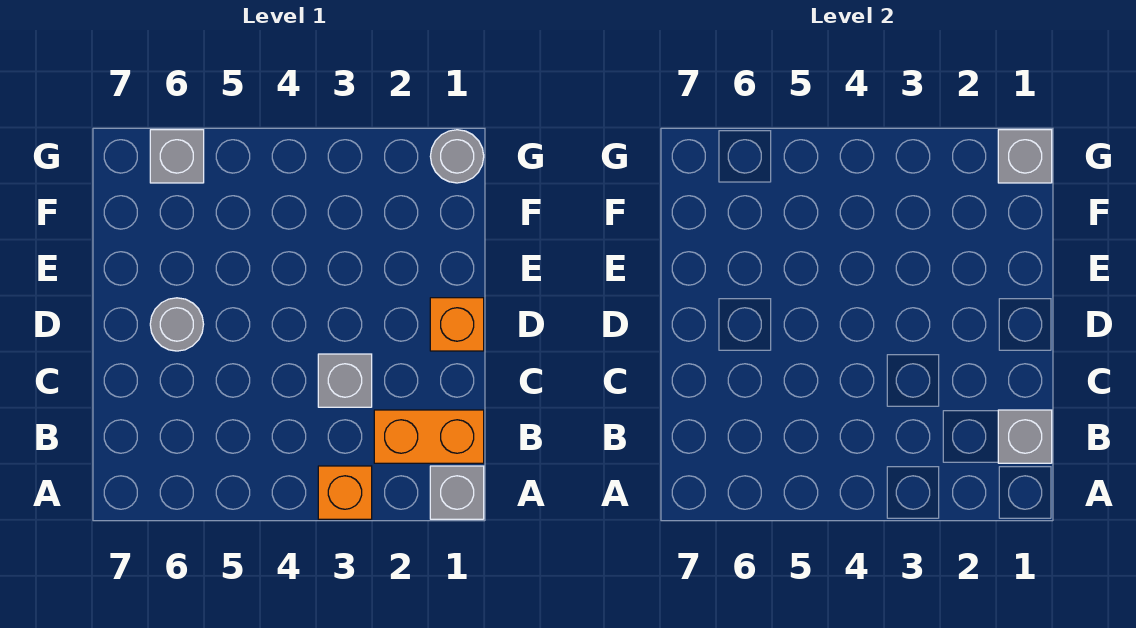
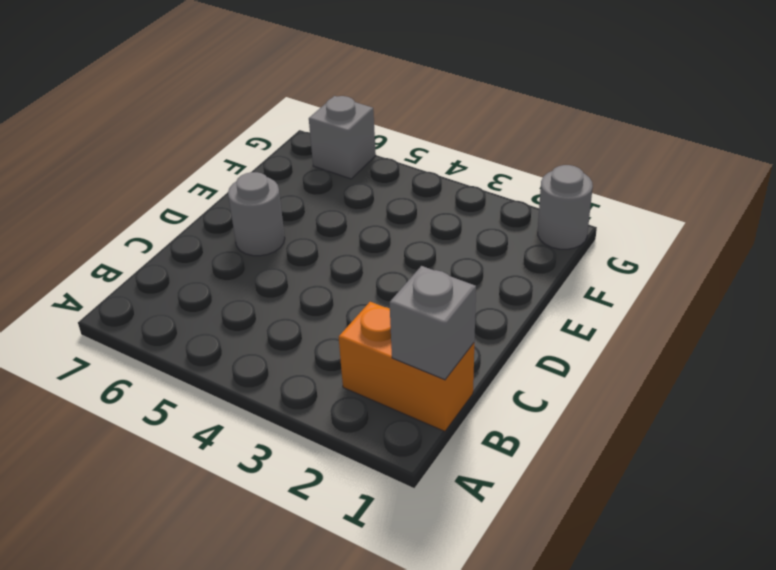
none -> grey brick A1 level 1
none -> orange brick A3 level 1

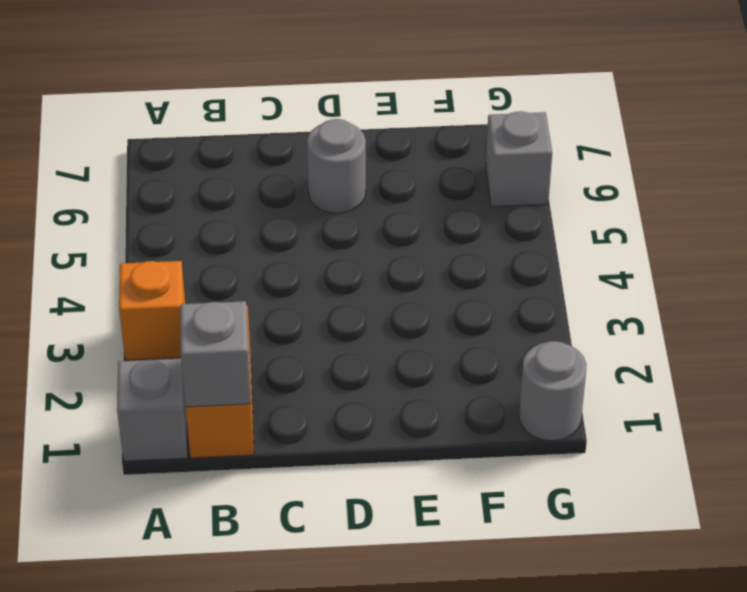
none -> grey brick C3 level 1
none -> orange brick D1 level 1

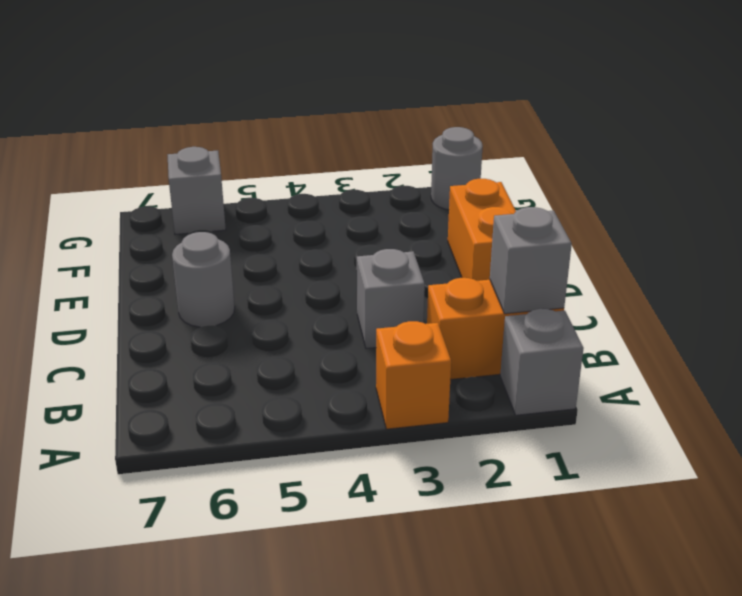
orange brick D1:E1 level 1 -> orange brick D1 level 1
none -> grey brick G1 level 2

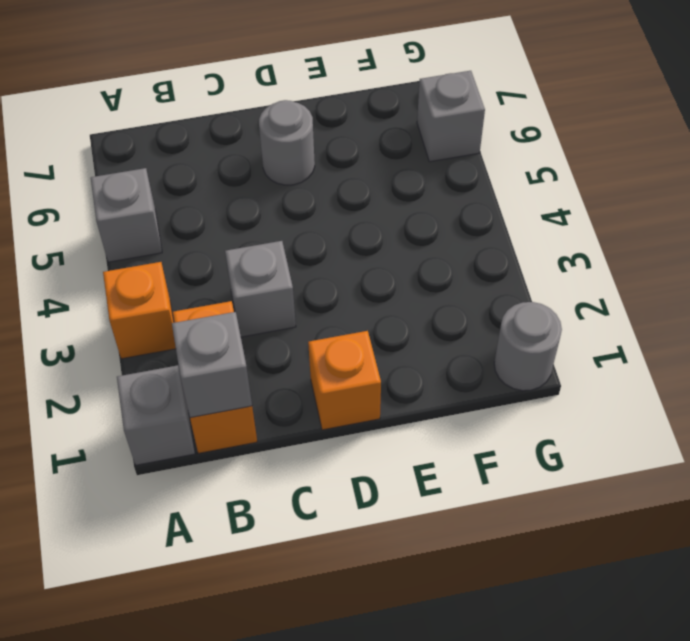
grey brick A5 level 1 -> grey brick G1 level 2

